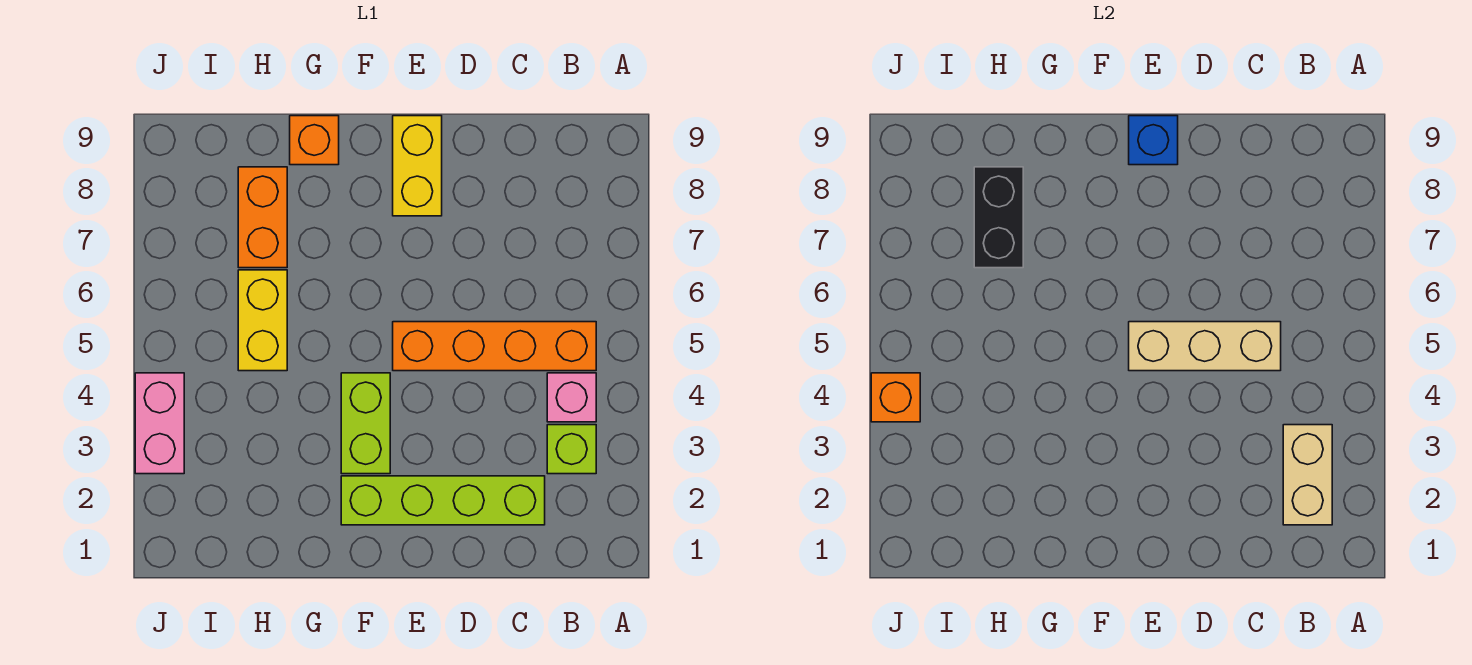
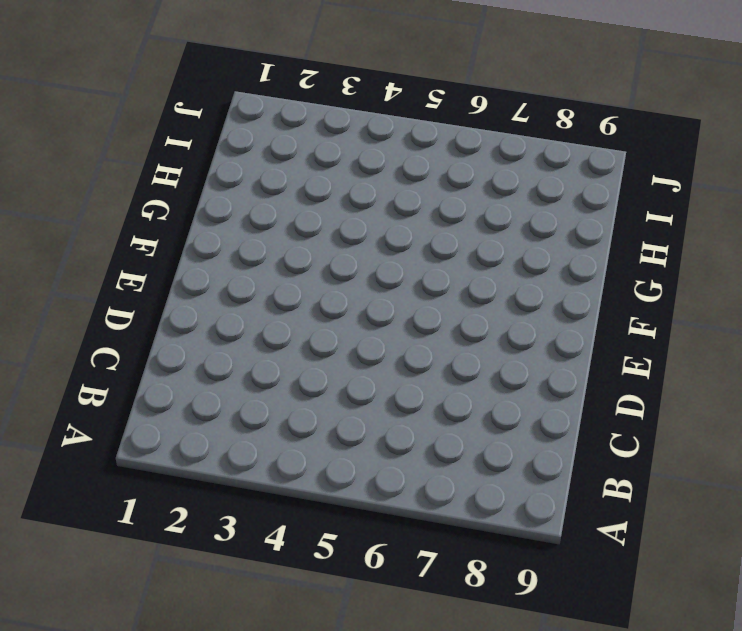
none -> lime brick B3 level 1
none -> pink brick B4 level 1
none -> orange brick B5:E5 level 1

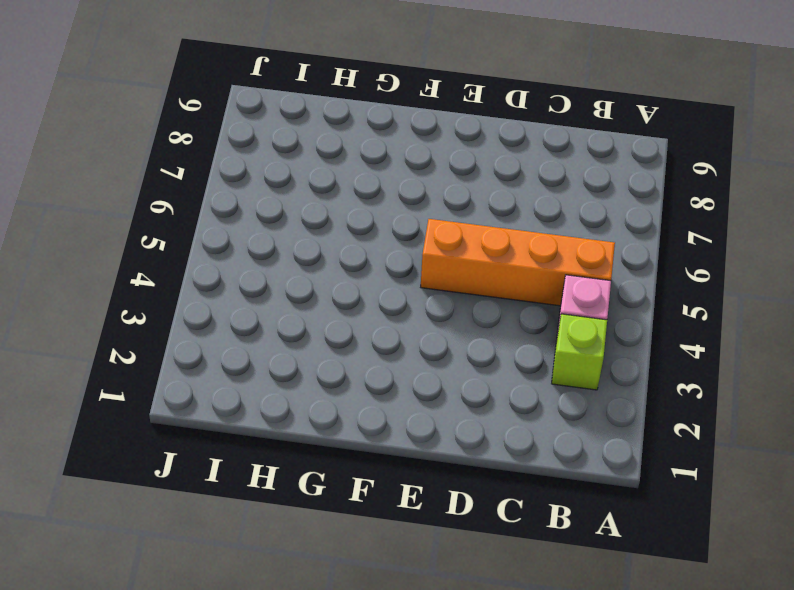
none -> lime brick C2:F2 level 1
none -> yellow brick E8:E9 level 1
none -> lime brick F3:F4 level 1

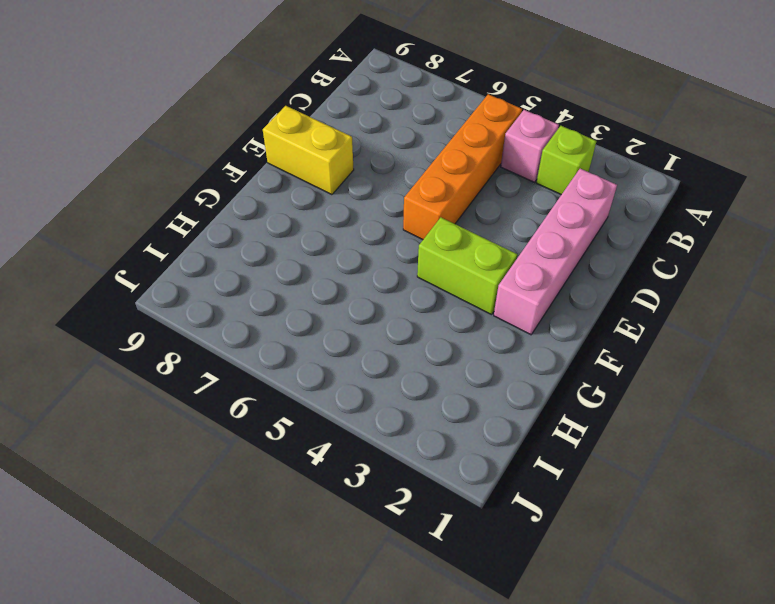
pink brick C2:F2 level 1 -> lime brick C2:F2 level 1
none -> orange brick G9 level 1
none -> yellow brick H5:H6 level 1
none -> orange brick H7:H8 level 1

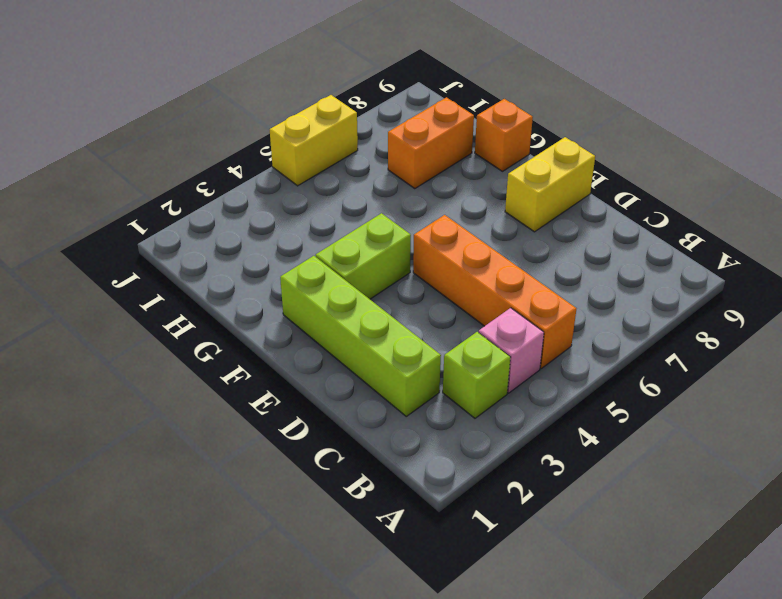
yellow brick J5:J6 level 1 -> yellow brick H5:H6 level 1
none -> pink brick J3:J4 level 1
none -> tan brick B2:B3 level 2
none -> tan brick C5:E5 level 2

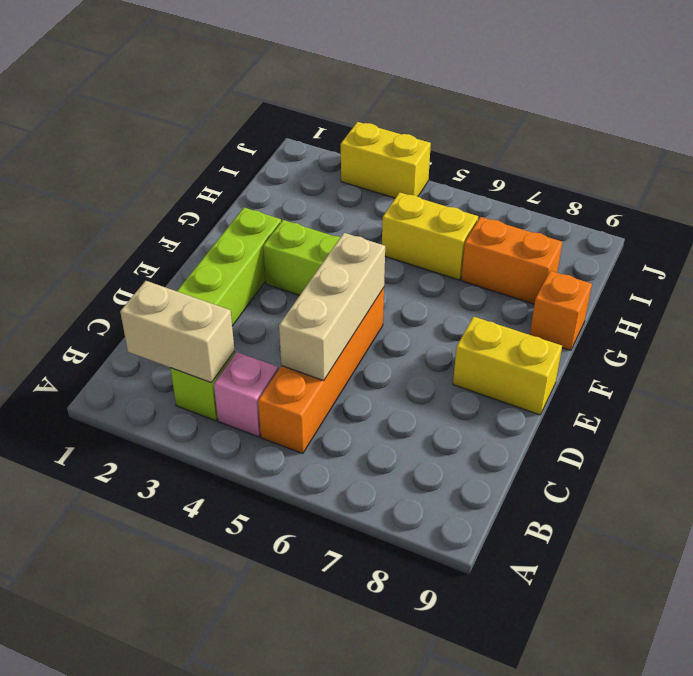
yellow brick J3:J4 level 1 -> pink brick J3:J4 level 1
none -> blue brick E9 level 2
none -> black brick H7:H8 level 2
none -> orange brick J4 level 2

